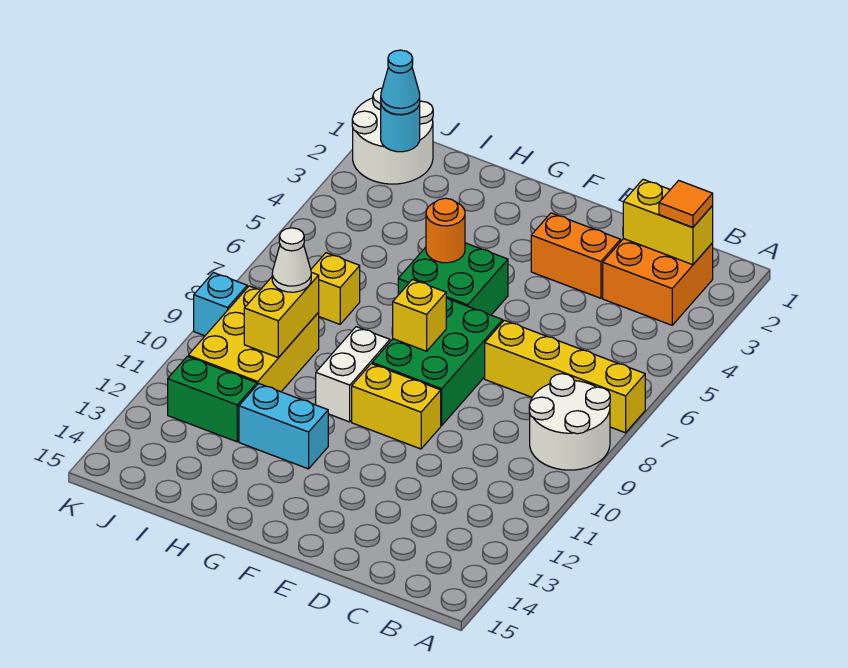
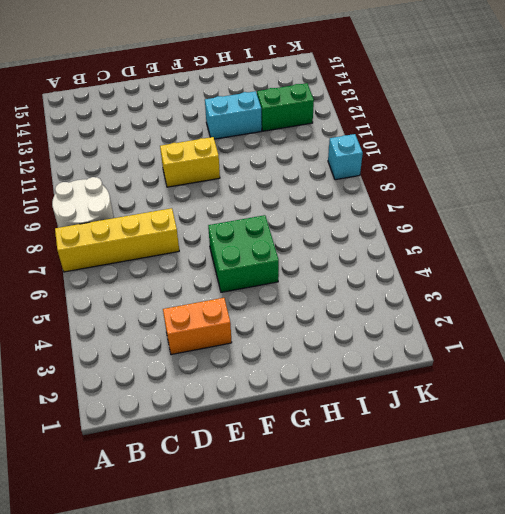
none -> orange brick B2:C3 level 1
none -> green brick E7:F9 level 1
none -> white brick G9:G10 level 1

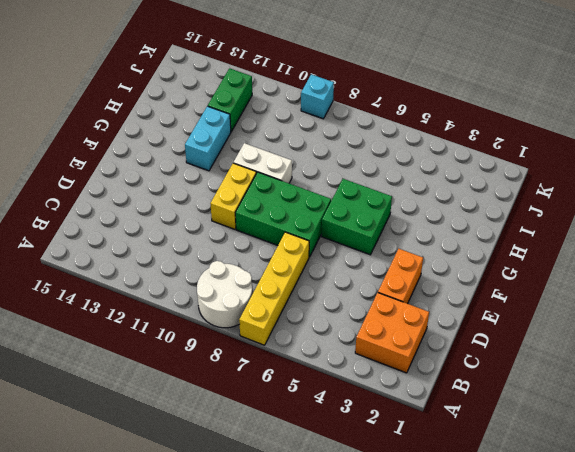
none -> yellow brick I7 level 1
none -> yellow brick I9:J11 level 1
none -> white round brick J1:K2 level 1

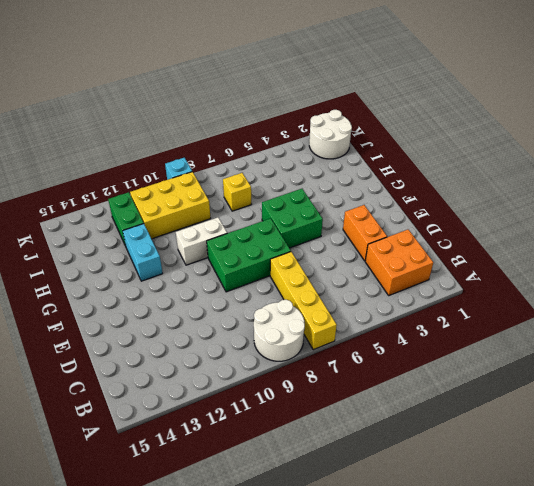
none -> yellow brick E10:F10 level 1
none -> yellow brick B2:C2 level 2
none -> yellow brick F8 level 2

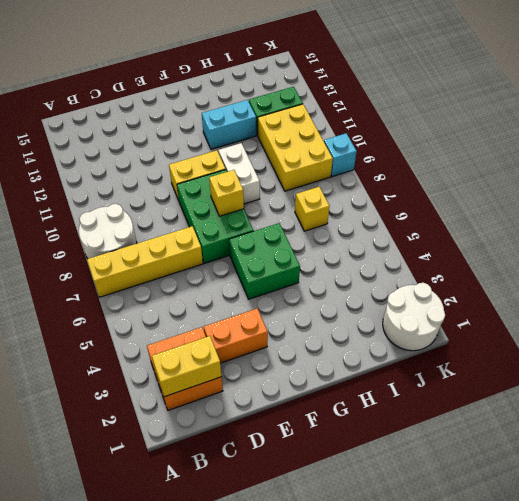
none -> orange round brick G5 level 2
none -> yellow brick I9:I10 level 2
none -> cyan round brick J2 level 2

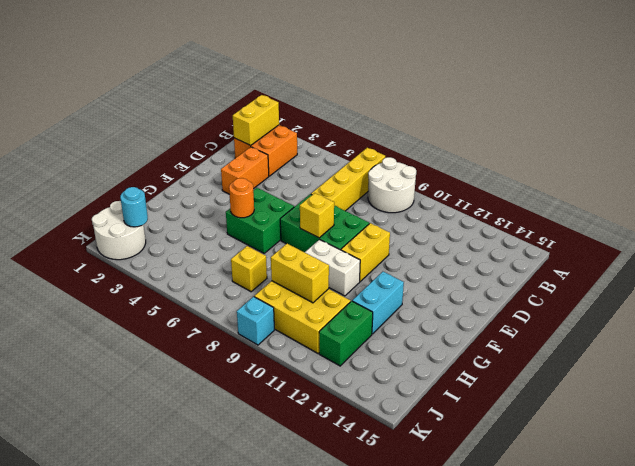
none -> orange tile B2 level 3
none -> white cone I9 level 3
none -> cyan cone J2 level 3

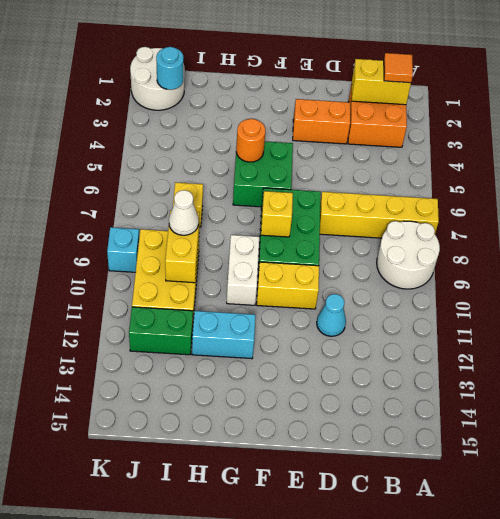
cyan cone D11 level 1 -> cyan cone J2 level 3

